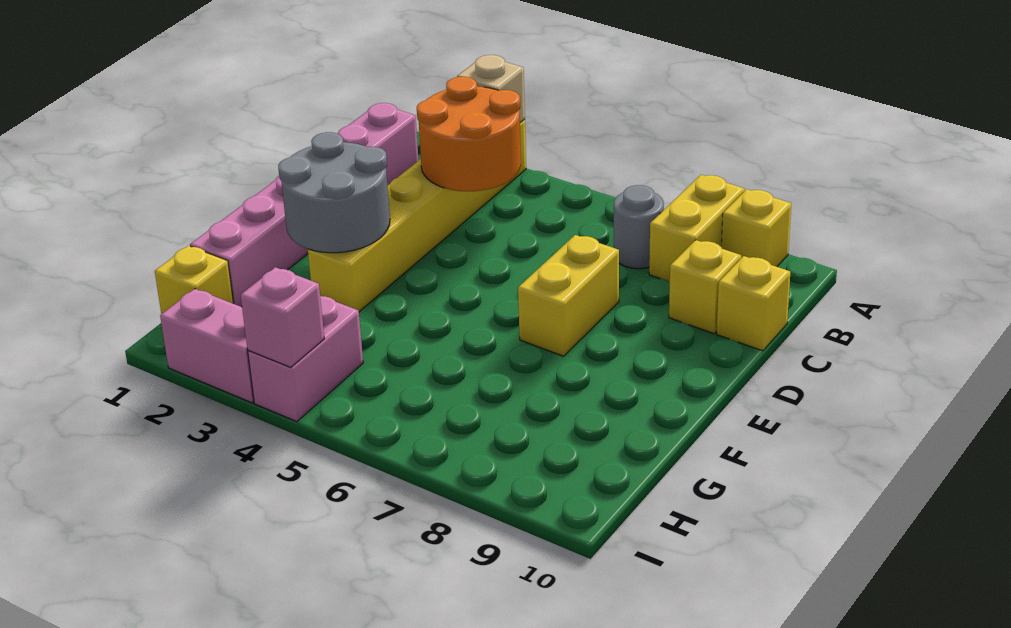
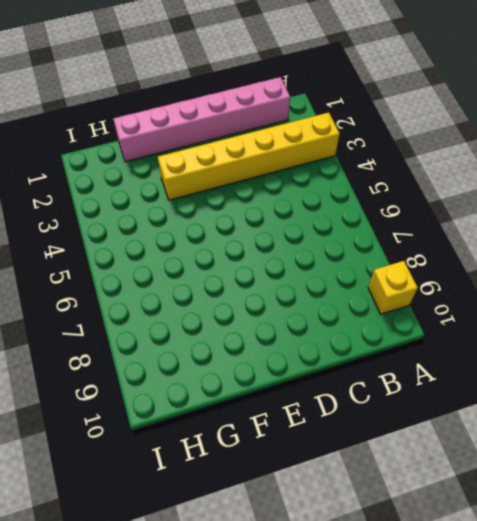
none -> yellow brick A8:B8 level 1
none -> grey round brick B7 level 1
none -> yellow brick C9 level 1

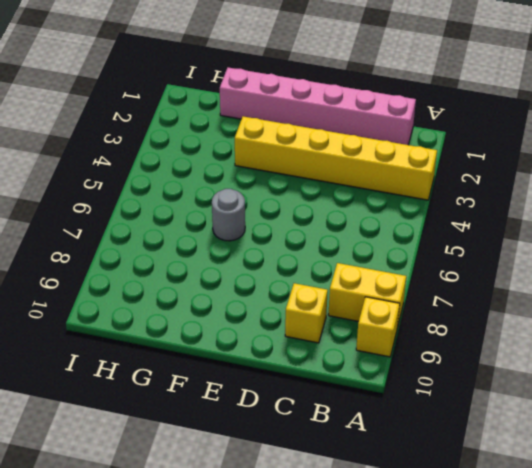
grey round brick F6 level 1 -> grey round brick B7 level 1
none -> yellow brick C10 level 1
none -> yellow brick D7:E7 level 1
none -> yellow brick H1 level 1

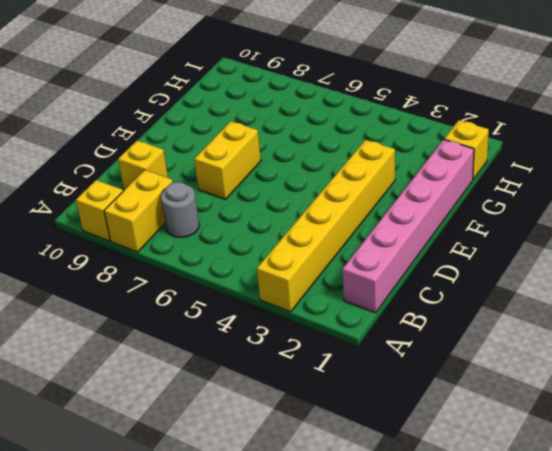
none -> yellow brick C10 level 1
none -> pink brick H4:I4 level 1
none -> pink brick I2:I3 level 1

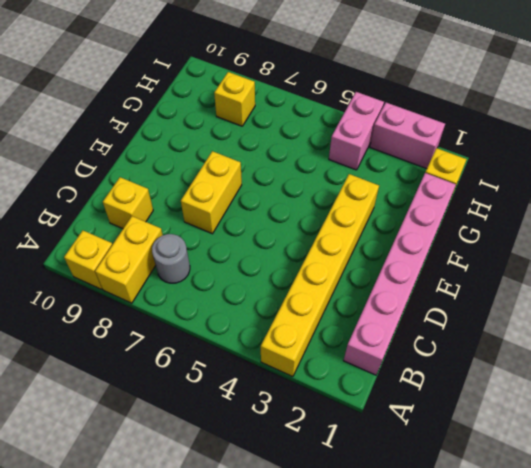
yellow brick H8 level 1 -> yellow brick C10 level 1
none -> tan brick A3 level 2
none -> orange round brick B3:C4 level 2
none -> grey round brick E2:F3 level 2

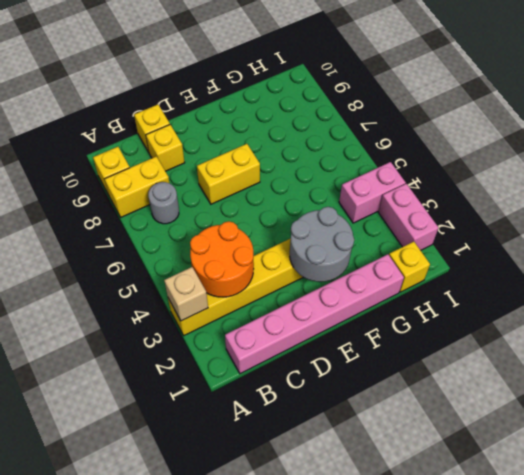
none -> pink brick I4 level 2

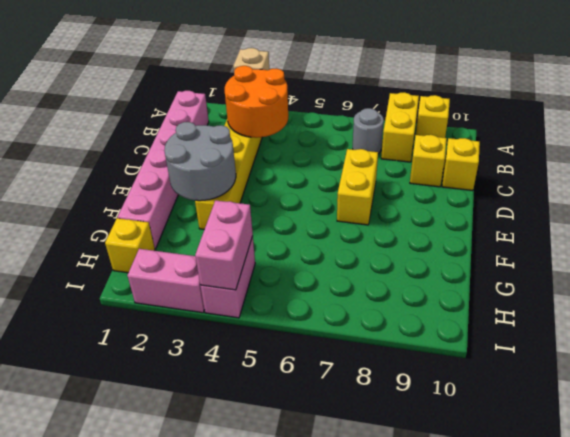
pink brick H4:I4 level 2 -> pink brick I4 level 2

